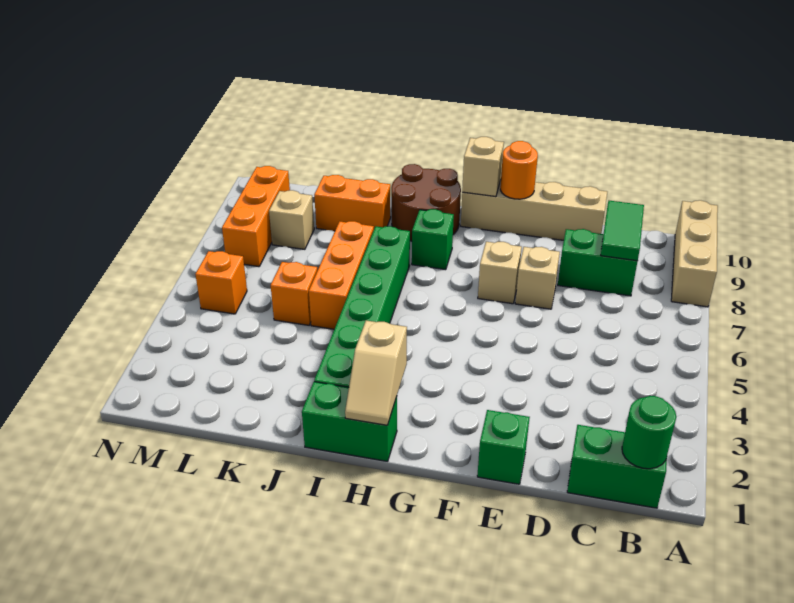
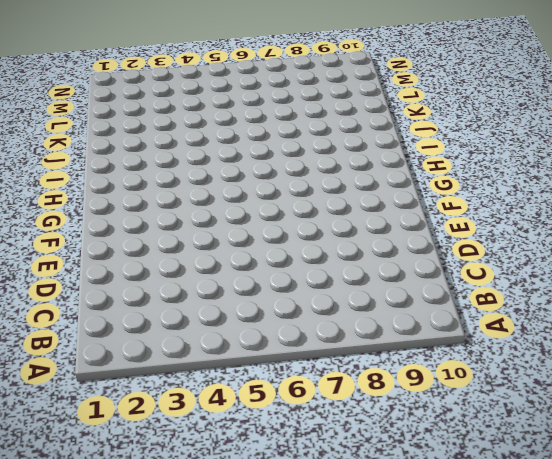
none -> tan brick A8:A10 level 1
none -> green brick B1:C1 level 1
none -> green brick C8:D8 level 1

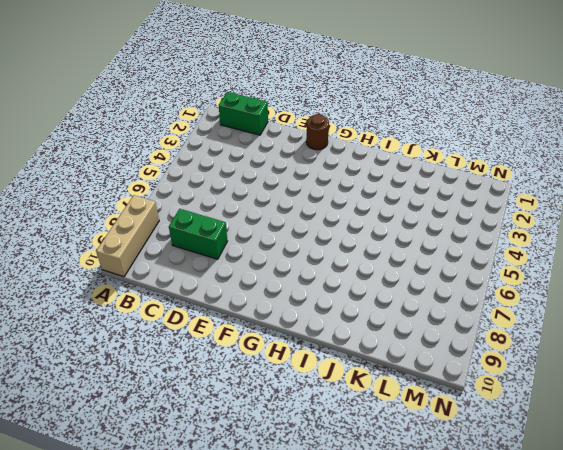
brown round brick F1 level 1 -> none
none -> tan brick D10:G10 level 1
none -> green brick E1 level 1
none -> tan brick E7 level 1

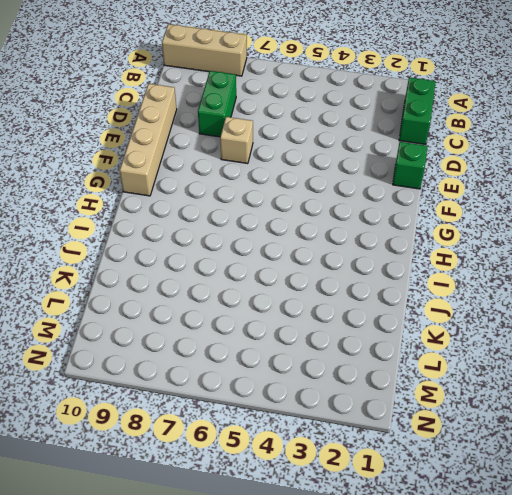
none -> tan brick F7 level 1
none -> green brick H1:I1 level 1
none -> green brick H8 level 1

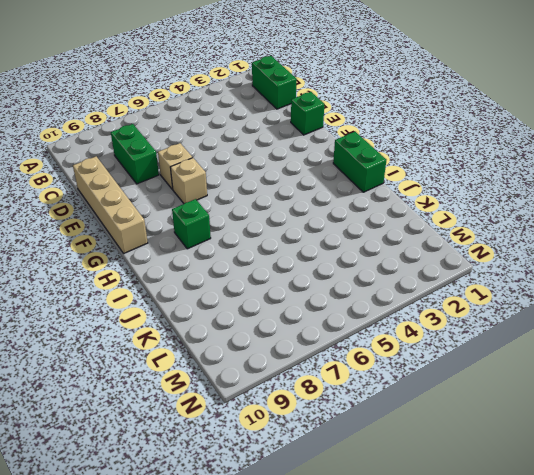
none -> tan brick A8:A10 level 1
none -> brown round brick H9:I10 level 1
none -> green brick I2:I7 level 1

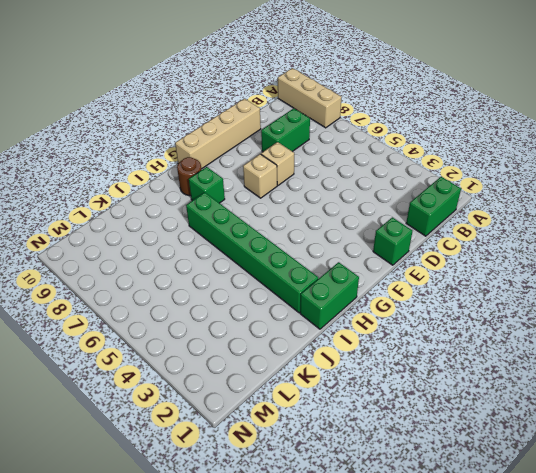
brown round brick H9 level 1 -> brown round brick H9:I10 level 1
none -> orange brick J5:J7 level 1
none -> orange brick J9:K9 level 1
none -> orange brick K5 level 1

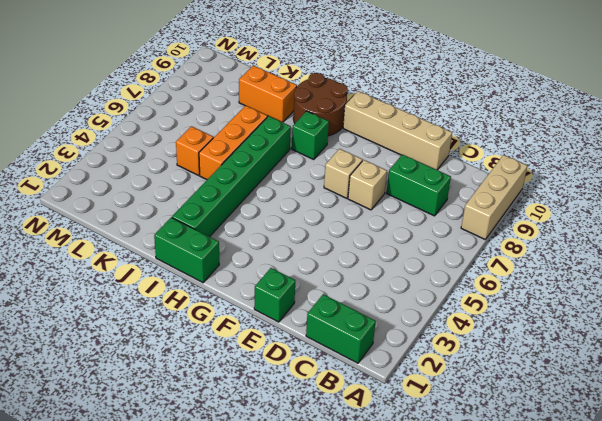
none -> tan brick L8 level 1
none -> orange brick M5 level 1
none -> orange brick M7:M9 level 1

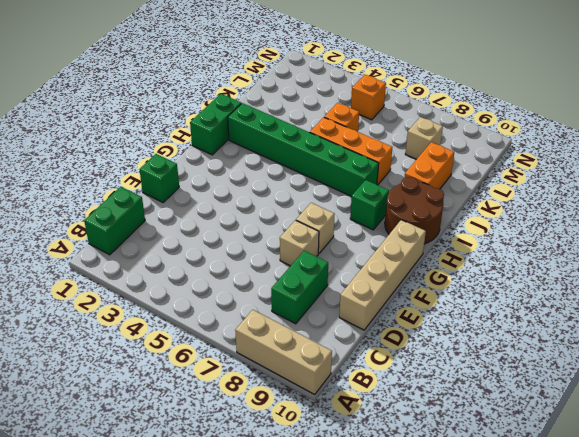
none -> orange brick M7:M9 level 1
none -> green round brick B1 level 2
none -> green tile C8:C9 level 2

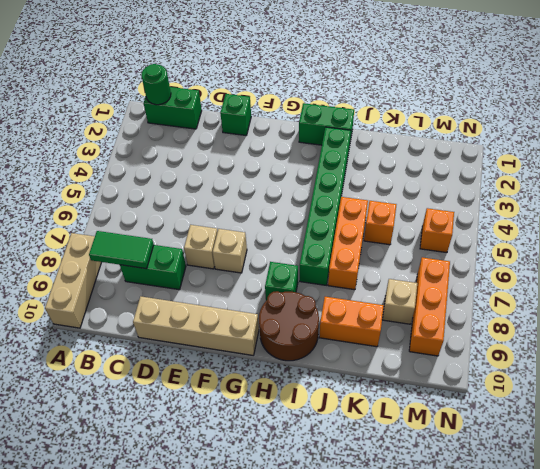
green tile B8:C8 level 2 -> green tile C8:C9 level 2
none -> orange round brick F10 level 2
none -> tan brick G10 level 2
none -> tan slope H1:H2 level 2 top 2

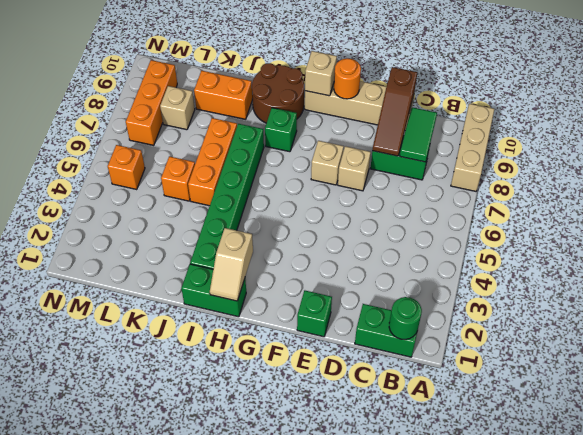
brown slope D8:D10 level 2 top 10 -> none

